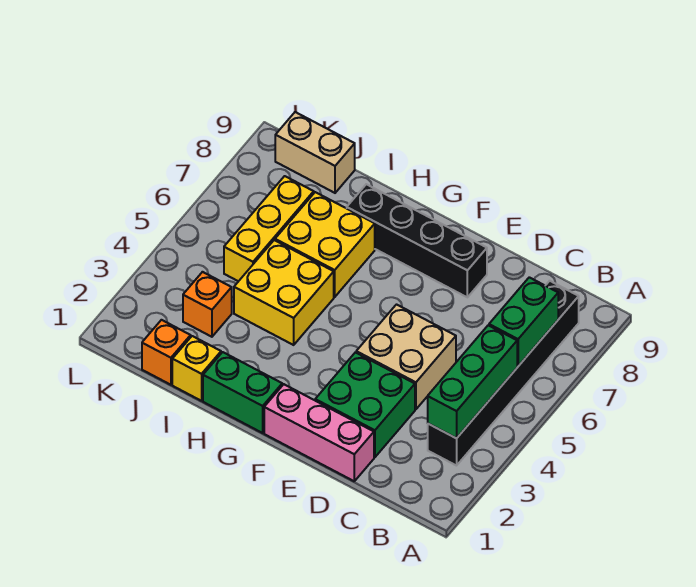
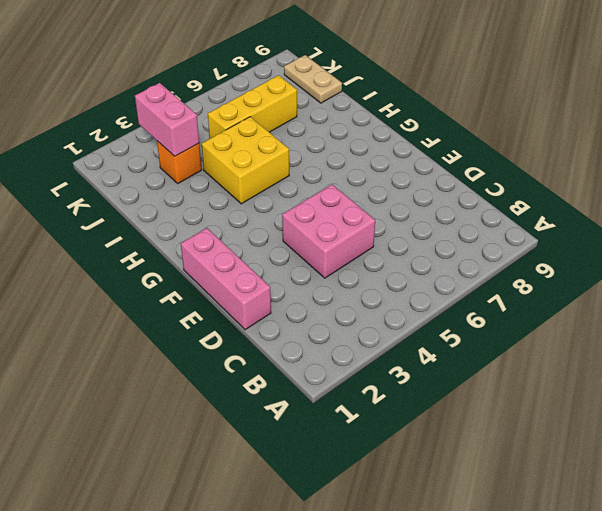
pink brick D4:E5 level 1 -> tan brick D4:E5 level 1
pink brick J3:K3 level 2 -> none
tan plate J9:K9 level 1 -> tan brick J9:K9 level 1
none -> black brick B3:B8 level 1
none -> green brick D2:E3 level 1
none -> black brick E8:H8 level 1

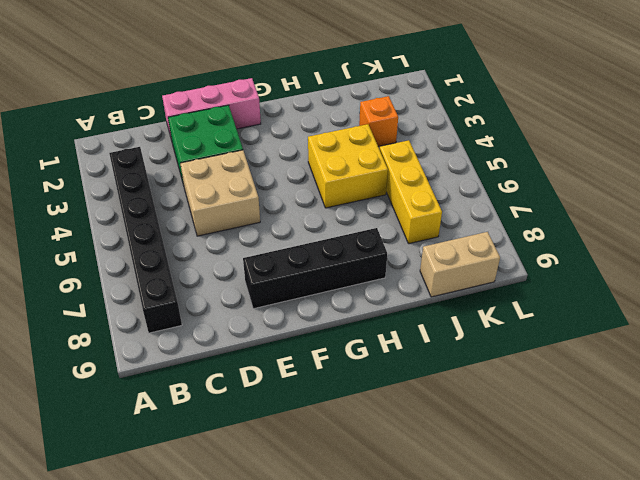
none -> green brick G1:H1 level 1
none -> yellow brick H6:I7 level 1
none -> yellow brick I1 level 1

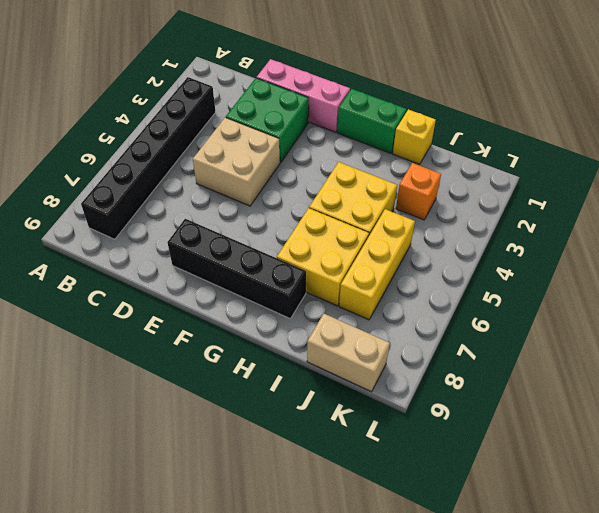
none -> orange brick J1 level 1
none -> green brick B3:B5 level 2
none -> green brick B6:B7 level 2

